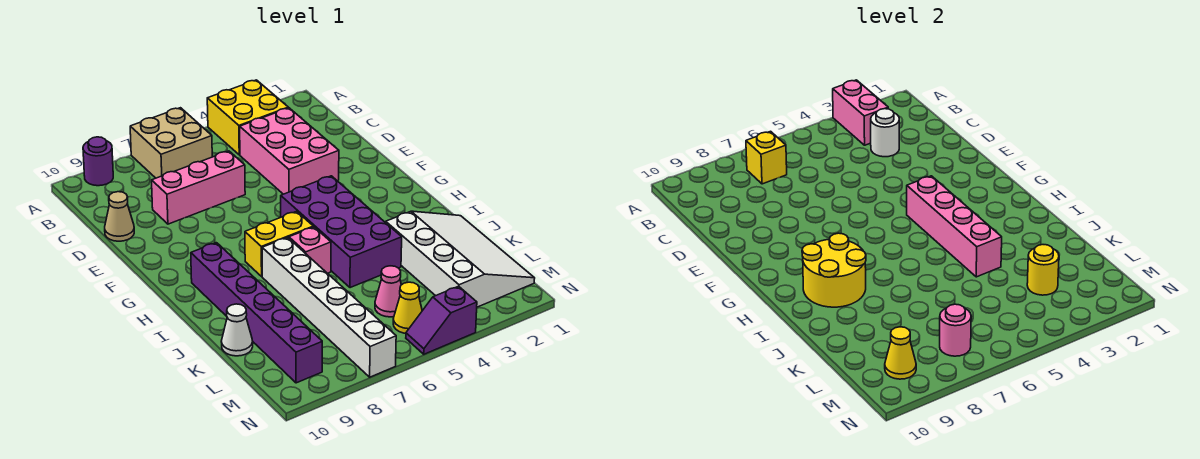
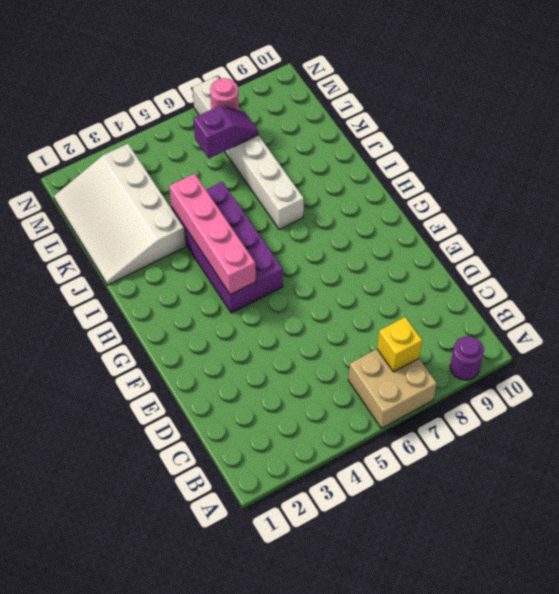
purple slope L6:L7 level 2 top 6 -> purple slope N4:N5 level 1 top 4
none -> yellow brick A3:B4 level 1
none -> pink brick C3:E4 level 1
none -> pink brick D6:D8 level 1

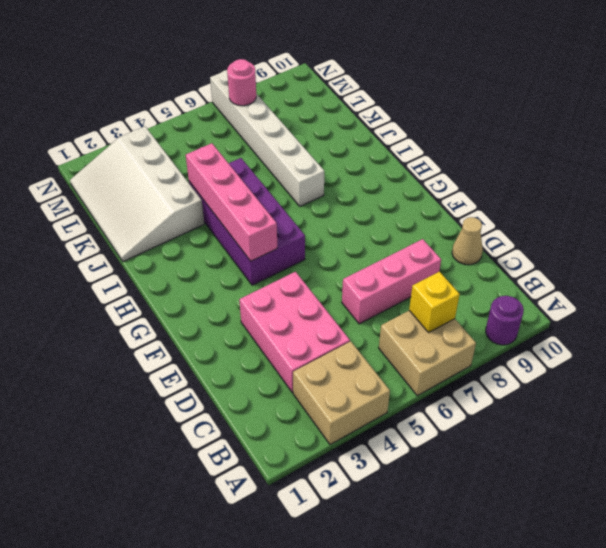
tan brick A3:B4 level 1 -> yellow brick A3:B4 level 1
none -> yellow brick H6:H7 level 1
none -> purple brick H9:M9 level 1
none -> pink brick I6 level 1

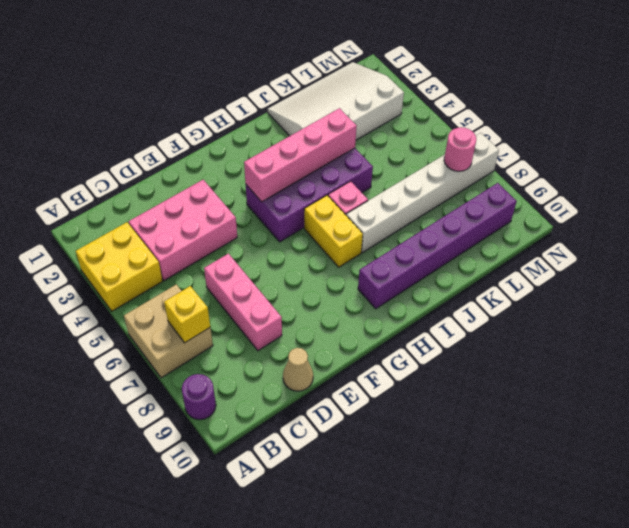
none -> white cone K10 level 1
none -> pink cone L5 level 1
none -> yellow cone M5 level 1

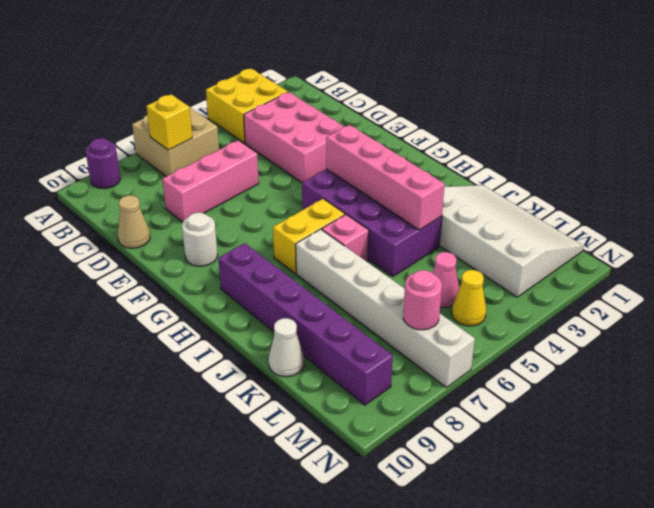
white round brick F9 level 1 -> white round brick C3 level 2
none -> purple slope N4:N5 level 1 top 4
none -> pink brick A3:B3 level 2
none -> yellow round brick H8:I9 level 2

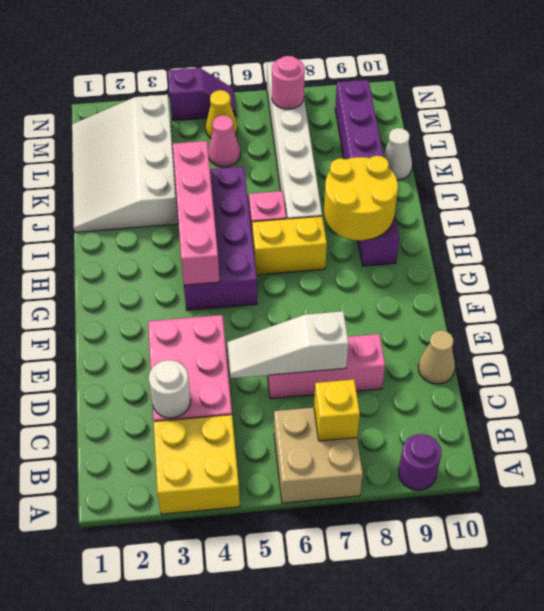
white slope D5:D7 level 2 top 7 -> none
none -> pink brick A3:B3 level 2
none -> yellow round brick L3 level 2
none -> yellow cone M9 level 2

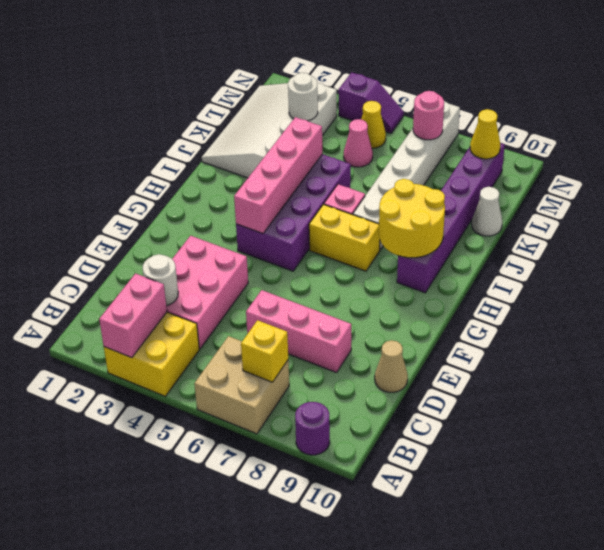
white round brick L3 level 2 -> yellow round brick L3 level 2

